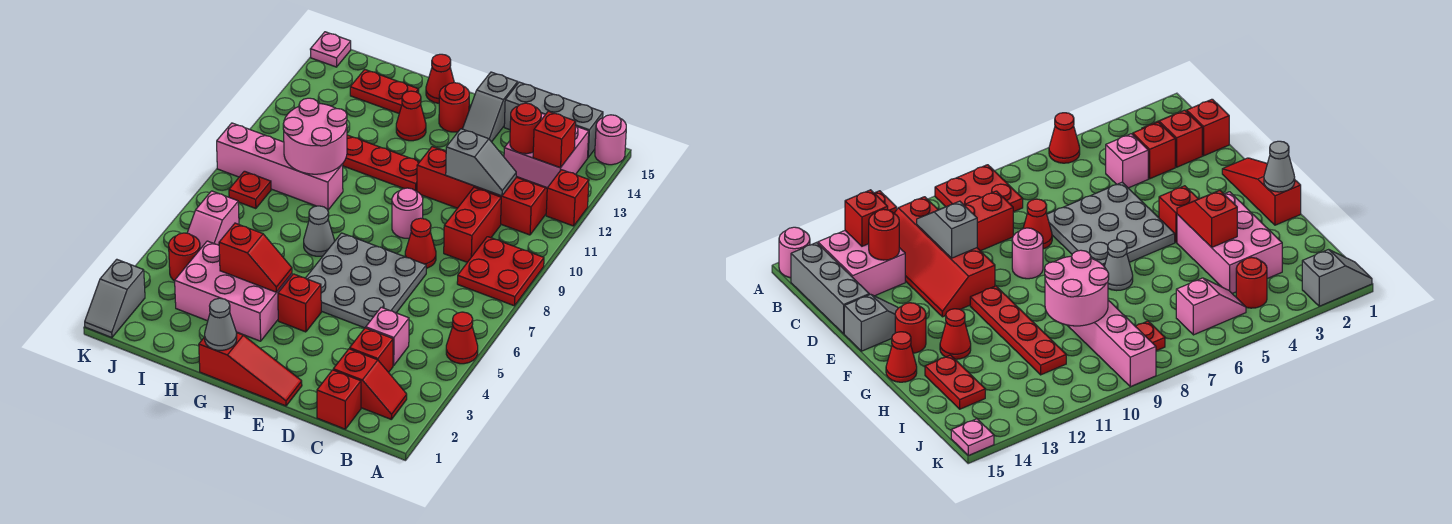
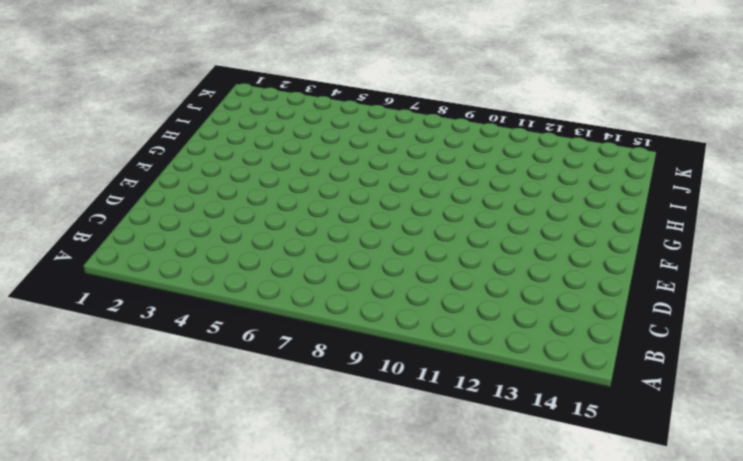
none -> red cone A5 level 1
none -> red plate A8:B9 level 1
none -> red brick A12 level 1
none -> pink round brick A15 level 1

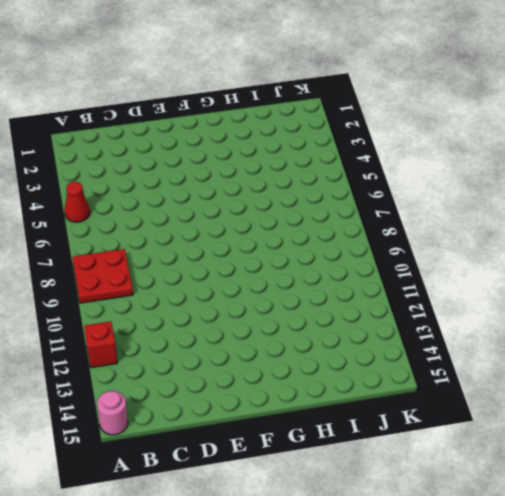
none -> red slope B2:C2 level 1 top C
none -> red slope B11:E12 level 1 top 11
none -> pink brick B13:C14 level 1
none -> grey brick B15:D15 level 1

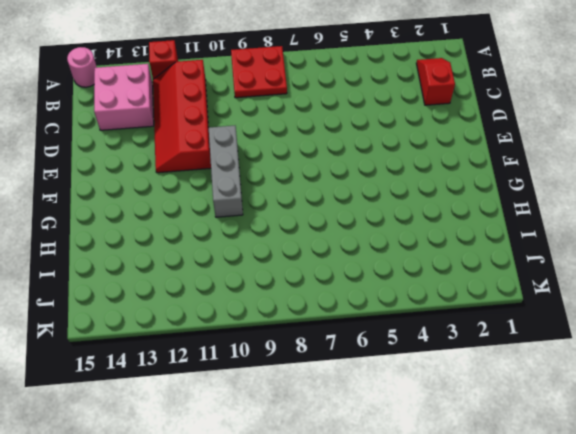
grey brick E10:G10 level 1 -> grey brick B15:D15 level 1
none -> red cone A5 level 1
none -> red brick C1 level 1
none -> red brick C3 level 1
none -> pink brick C4 level 1

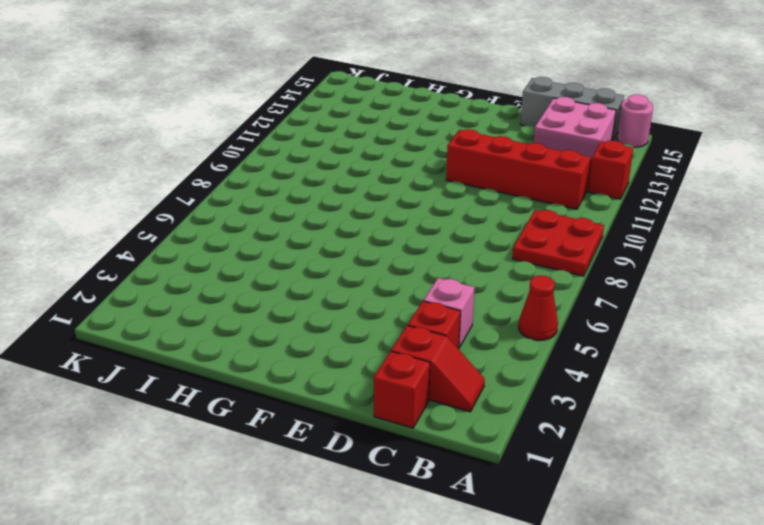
none -> red brick C9:C10 level 1
none -> grey plate D5:F7 level 1
none -> red cone D8 level 1
none -> red slope E1:G1 level 1 top G

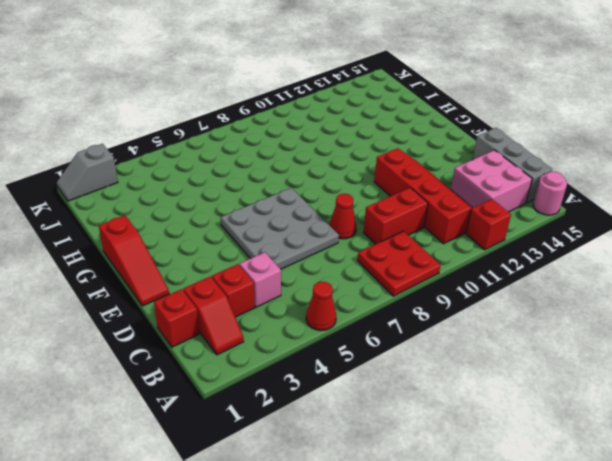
none -> pink round brick E9 level 1
none -> grey slope E14:E15 level 1 top 15
none -> red brick F4 level 1
none -> red plate F11:I11 level 1

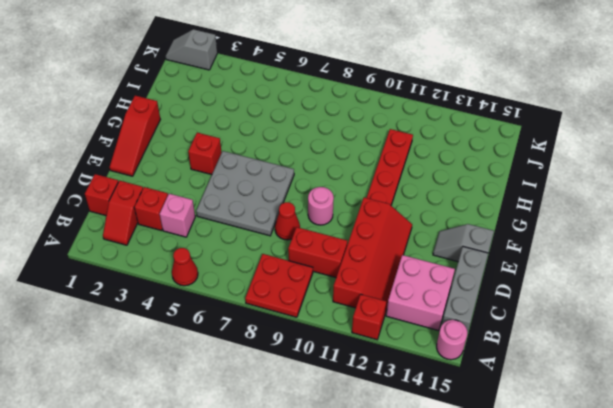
none -> red round brick F14 level 1
none -> pink brick G3:I4 level 1
none -> grey cone G7 level 1
none -> red cone G13 level 1

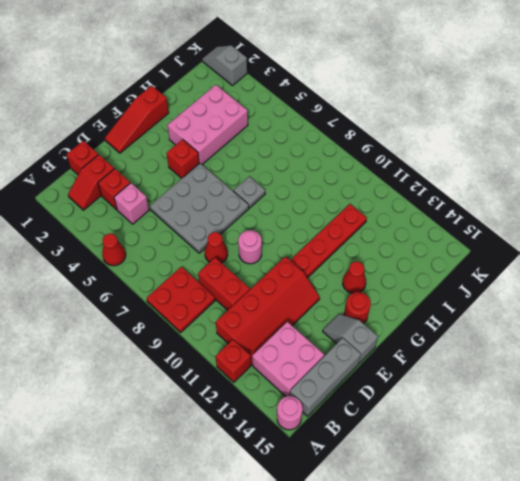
grey plate G7 level 1 -> grey cone G7 level 1
none -> red cone G15 level 1
none -> pink brick H9:K9 level 1
none -> red plate H14:I14 level 1
none -> red round brick J4 level 1

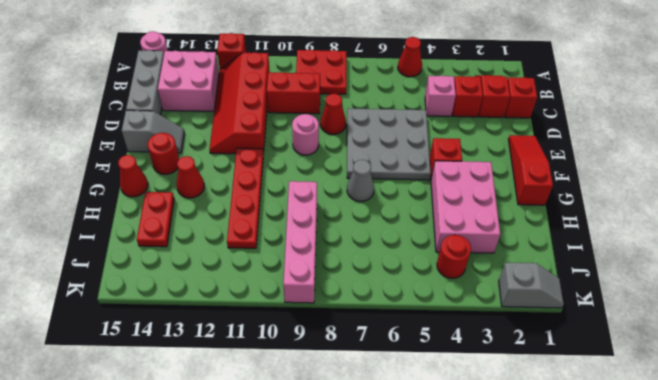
none -> pink slope J5:J6 level 1 top 6
none -> red plate J8 level 1
none -> pink plate K15 level 1
none -> red brick B13 level 2

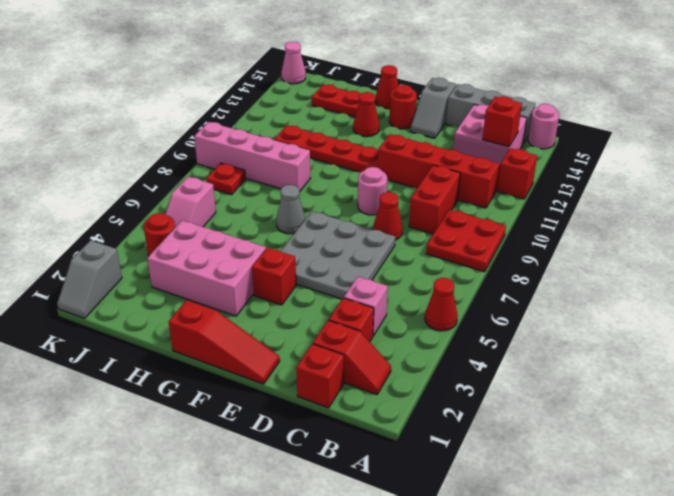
pink cone K15 level 1 -> pink plate K15 level 1
none -> grey slope C11:D11 level 2 top D
none -> red round brick C13 level 2
none -> grey cone G1 level 2
none -> red slope G4:H4 level 2 top H

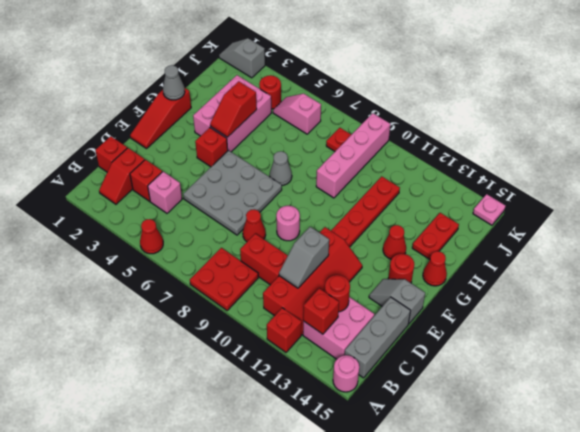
none -> pink round brick H9:I10 level 2

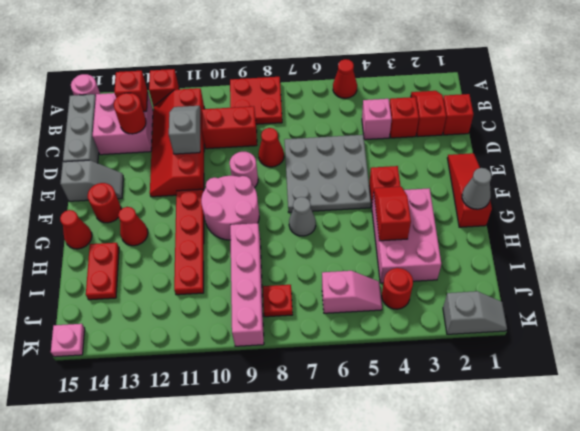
pink round brick F9:G10 level 1 -> pink round brick H9:I10 level 2

